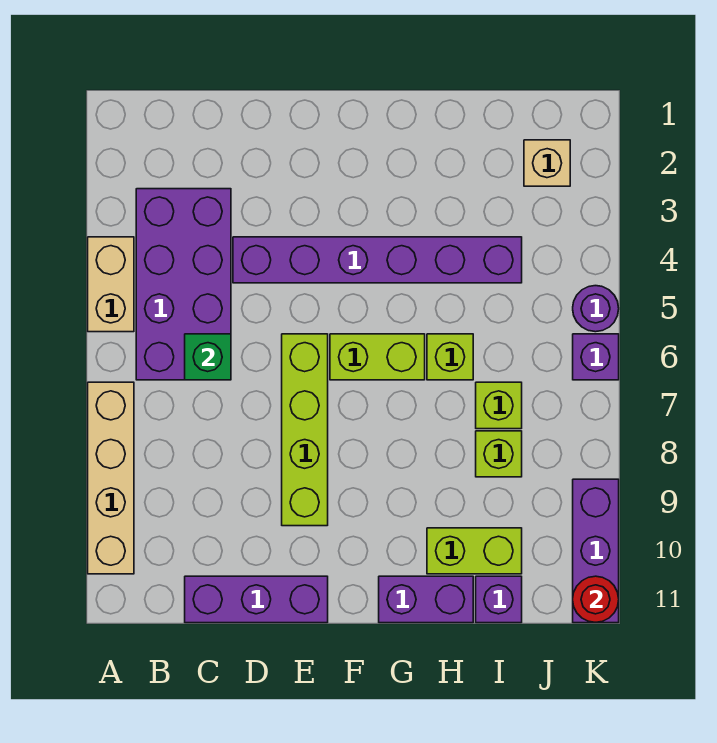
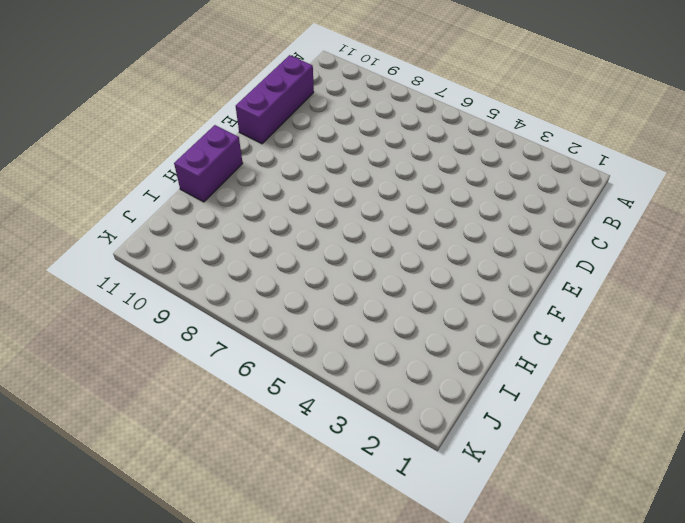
none -> tan brick A4:A5 level 1
none -> tan brick A7:A10 level 1
none -> purple brick B3:C6 level 1

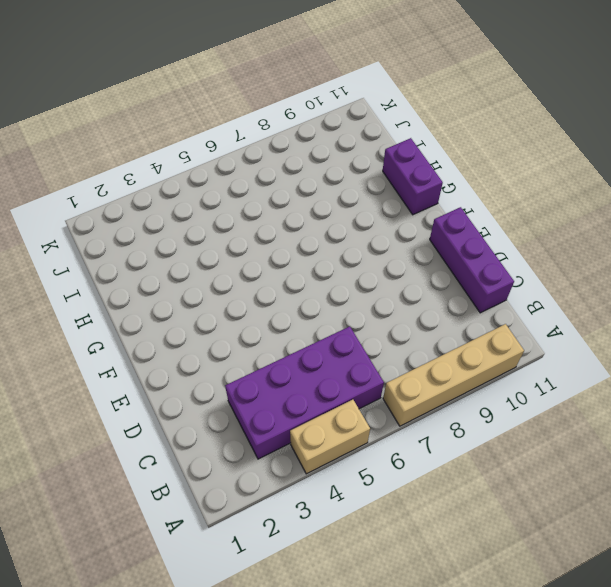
none -> purple brick D4:I4 level 1
none -> lime brick E6:E9 level 1
none -> lime brick F6:G6 level 1

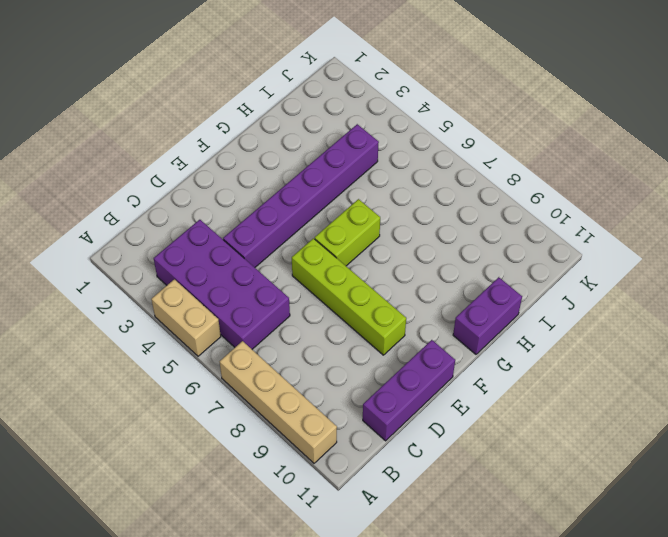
none -> lime brick H6 level 1
none -> lime brick H10:I10 level 1
none -> lime brick I7 level 1

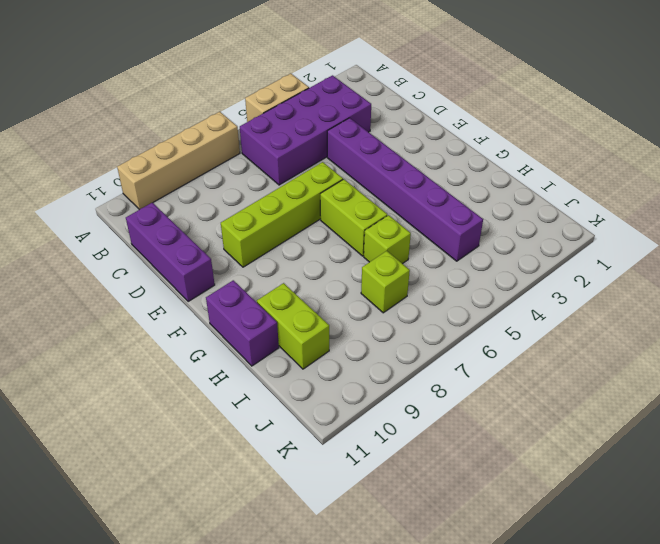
none -> lime brick I8 level 1
none -> purple brick I11 level 1
none -> tan brick J2 level 1

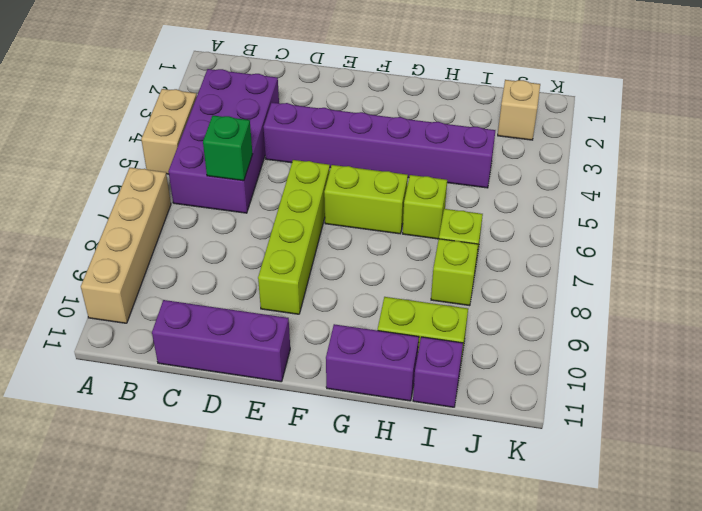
none -> purple round brick K5 level 1
none -> purple brick K6 level 1
none -> purple brick K9:K11 level 1

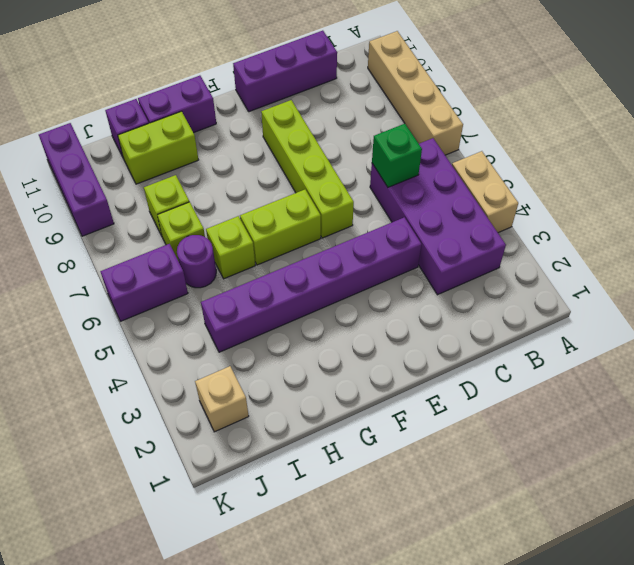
purple round brick I6 level 1 -> purple round brick K5 level 1
purple brick J6:K6 level 1 -> purple brick K6 level 1
none -> red round brick K11 level 2

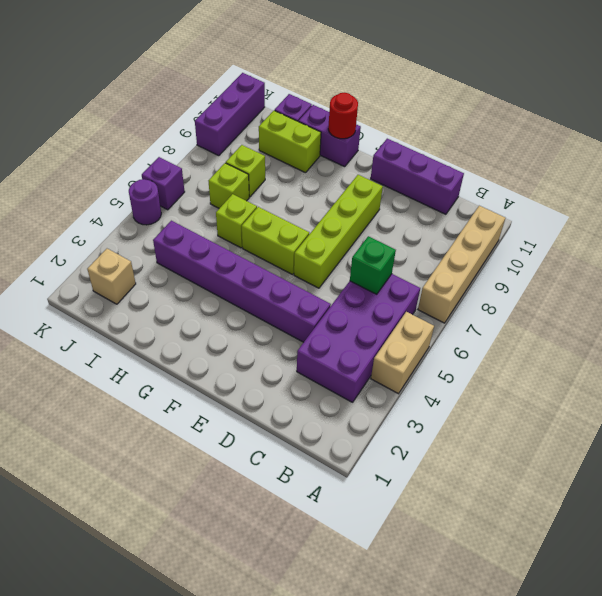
red round brick G11 level 2 -> red round brick K11 level 2

